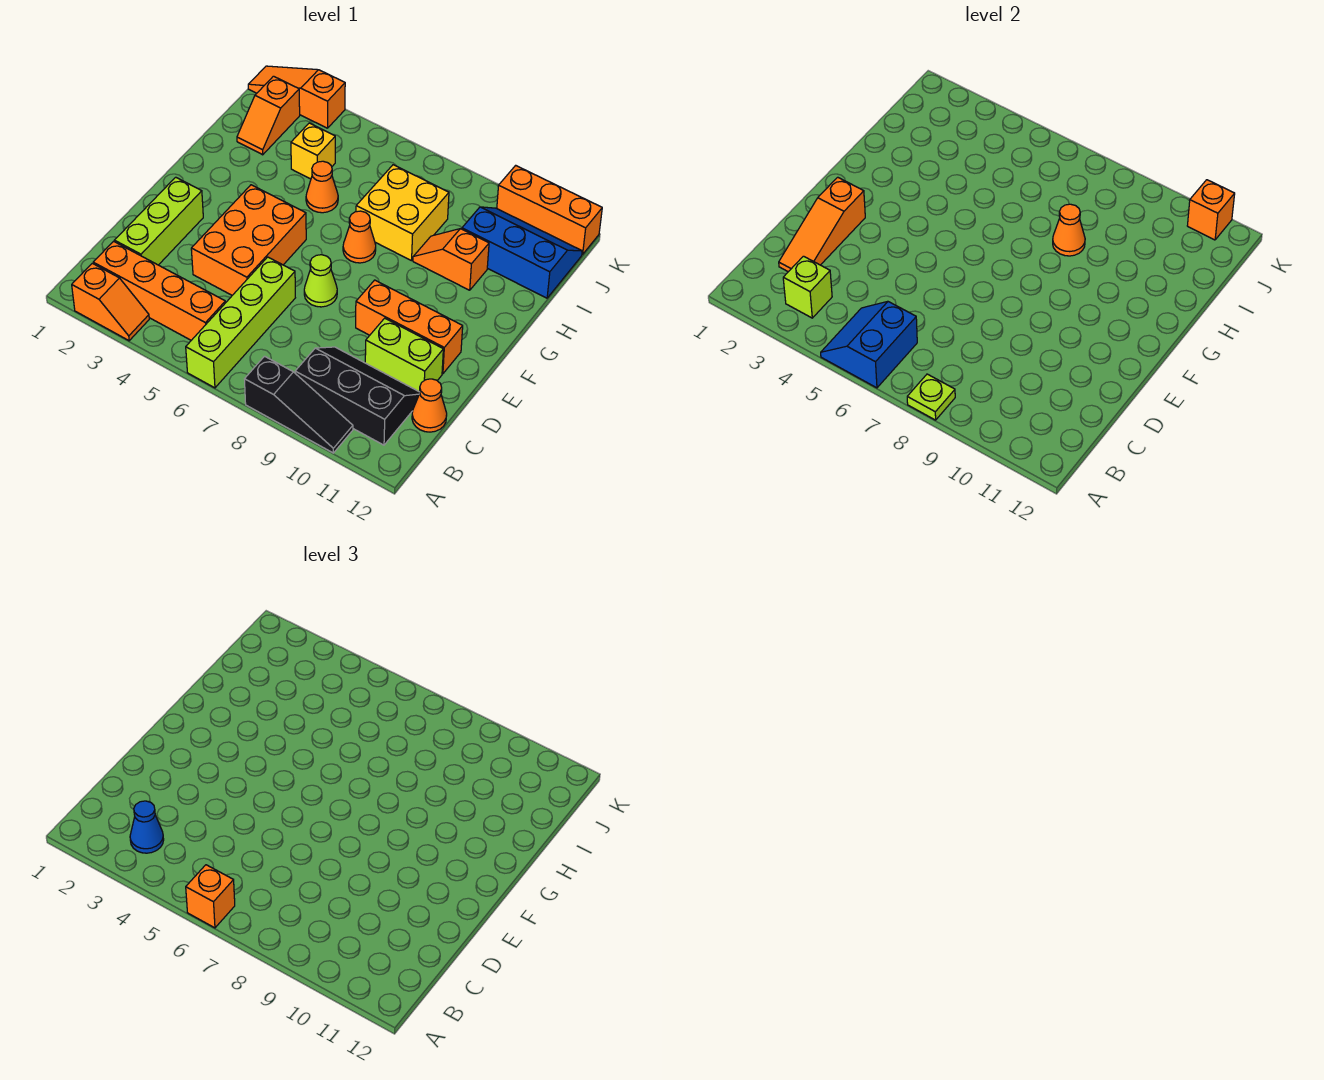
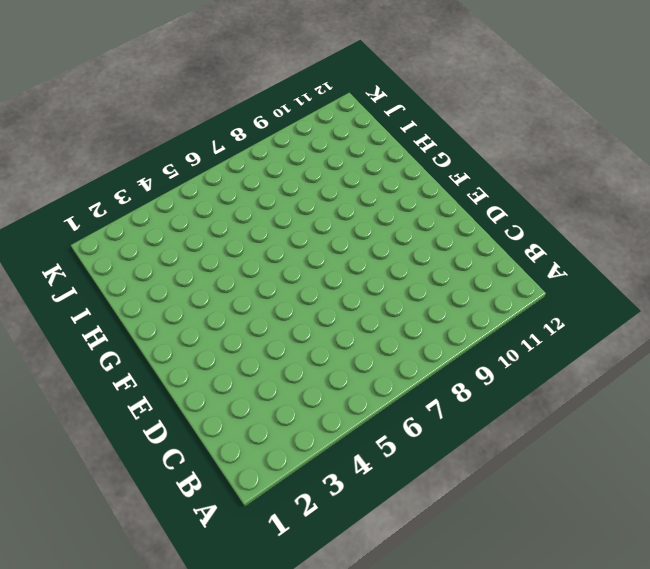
none -> orange slope A2:A3 level 1 top 2
none -> lime brick A6:D6 level 1
none -> black slope A8:A10 level 1 top 8

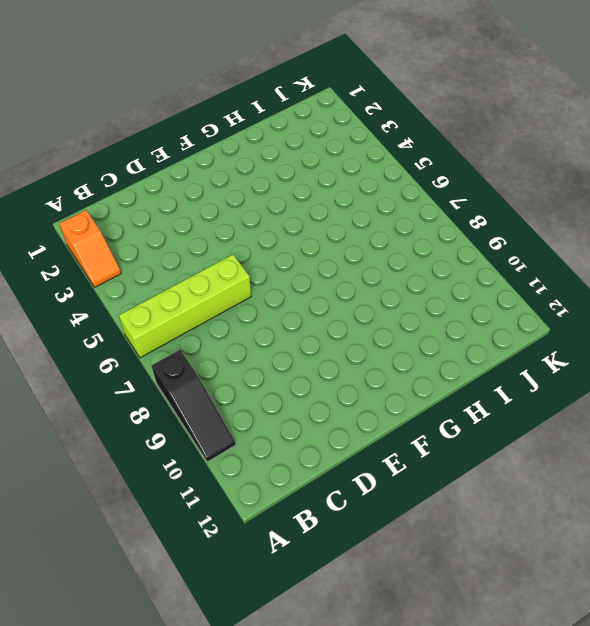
none -> orange brick B2:B5 level 1
none -> black slope B9:C11 level 1 top B
none -> lime brick C2:E2 level 1

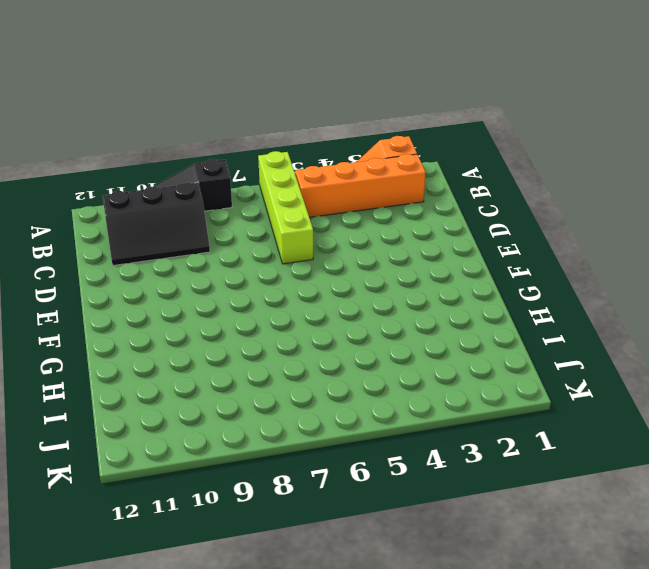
none -> lime brick C2:E2 level 1
none -> orange cone C12 level 1
none -> orange brick D4:F5 level 1

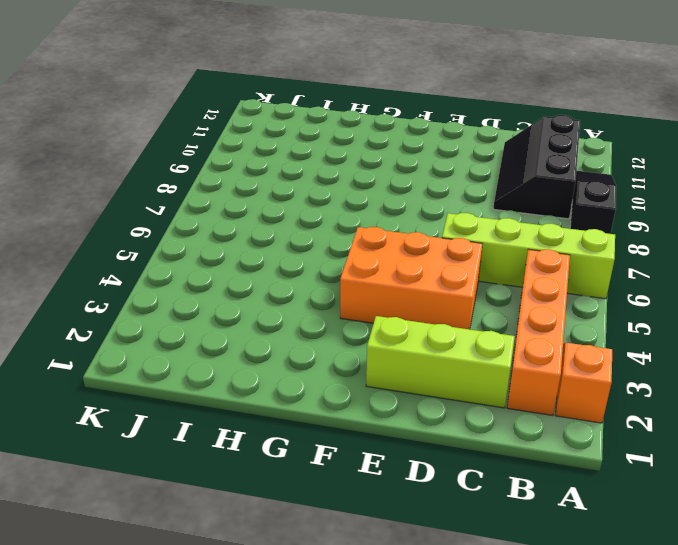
none -> orange cone C12 level 1
none -> lime brick D10:D11 level 1
none -> lime cone E7 level 1

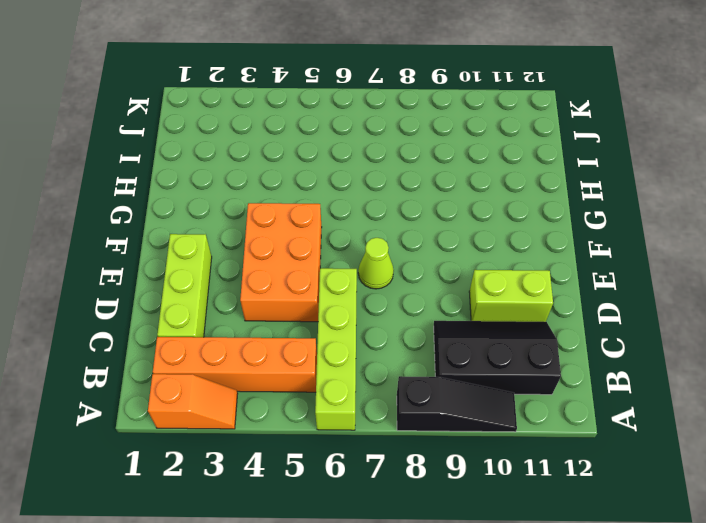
none -> orange cone C12 level 1
none -> orange brick E9:E11 level 1
none -> orange cone G7 level 1

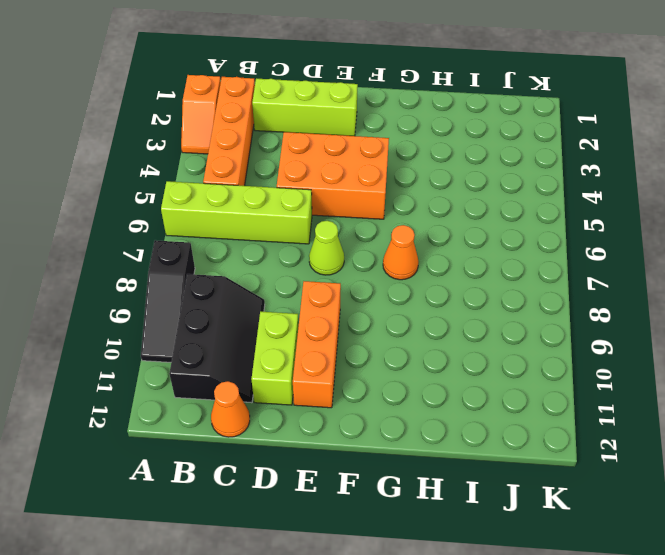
none -> orange cone H5 level 1
none -> yellow brick H7:I8 level 1
none -> orange slope H9:H10 level 1 top 10

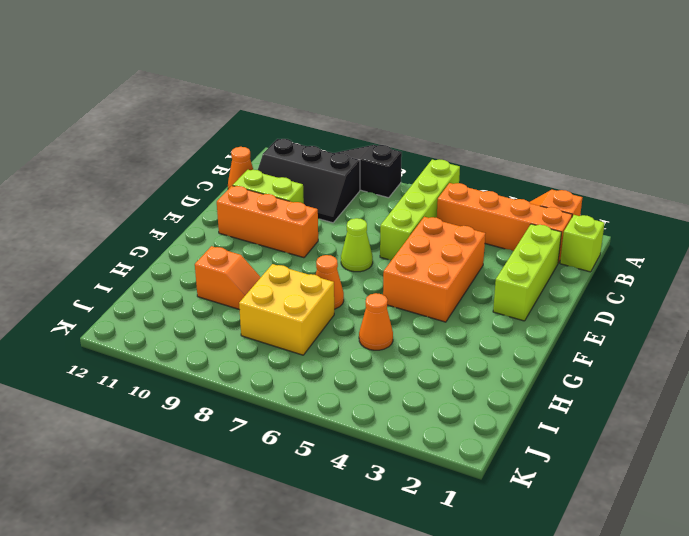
lime brick B1 level 1 -> lime brick B3 level 2
none -> orange slope I2:J2 level 1 top J
none -> yellow brick I4 level 1
none -> blue slope I10:J12 level 1 top I

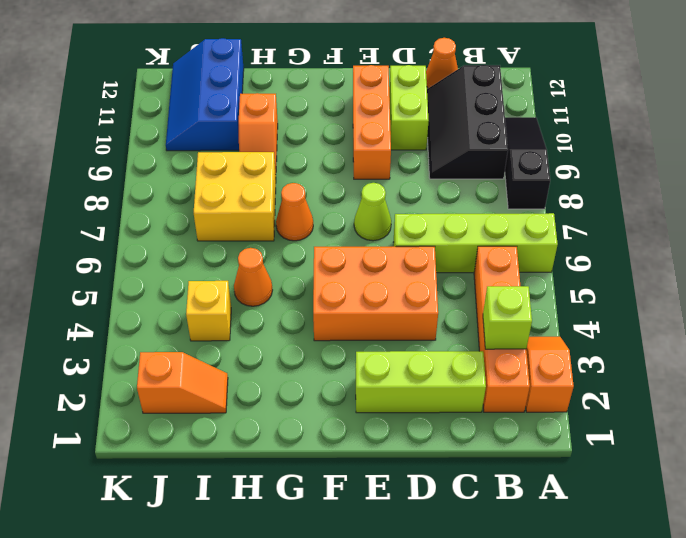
none -> orange slope K1:K3 level 1 top 3
none -> orange brick K10:K12 level 1
none -> blue slope A5:B6 level 2 top 6

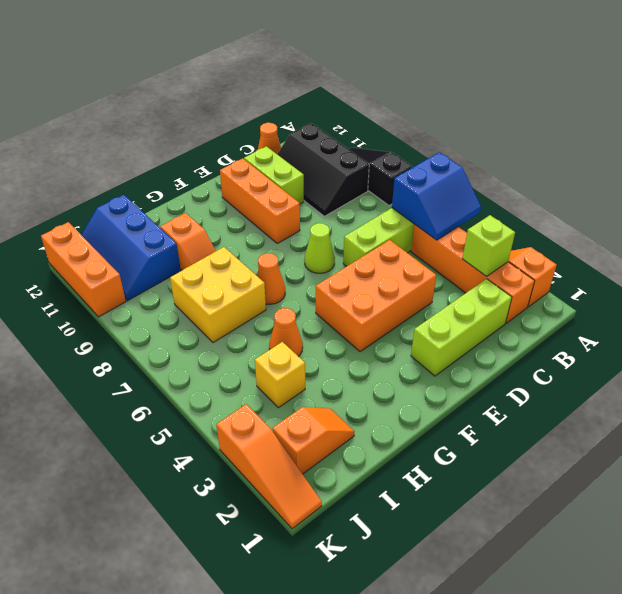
none -> lime plate A8 level 2
none -> orange slope C2:E2 level 2 top E
none -> orange cone H8 level 2

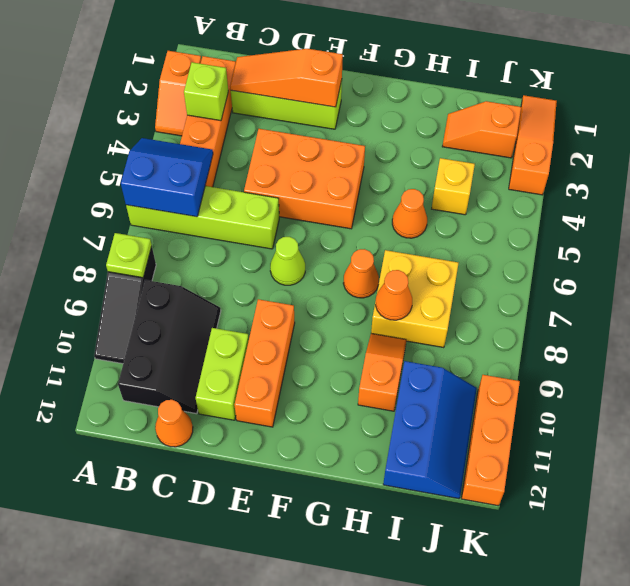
none -> orange brick K11 level 2
none -> orange brick A6 level 3
none -> blue cone B3 level 3

